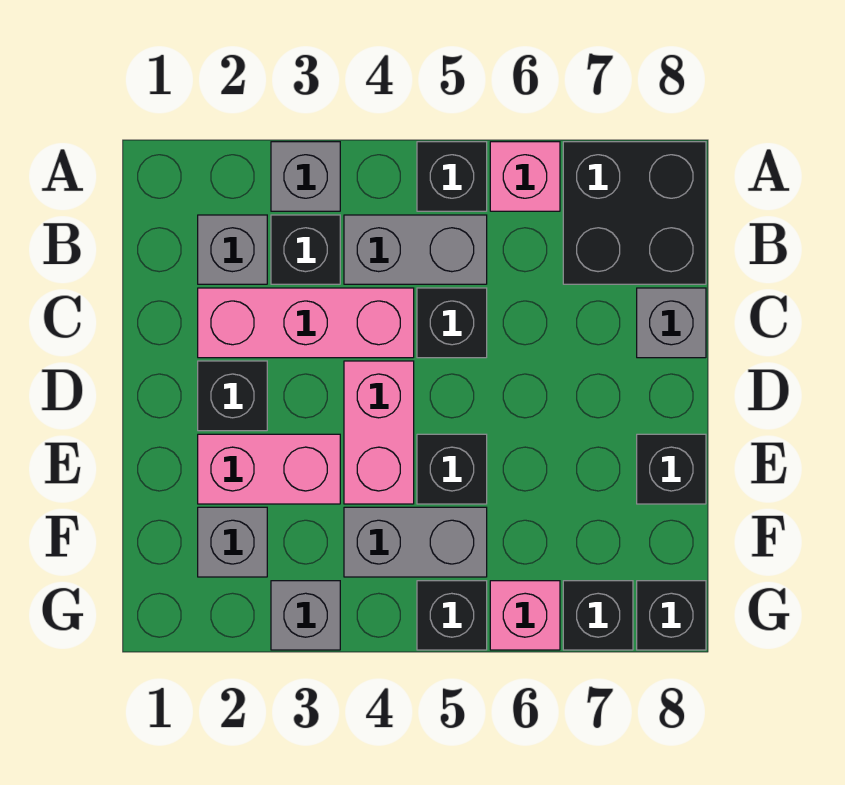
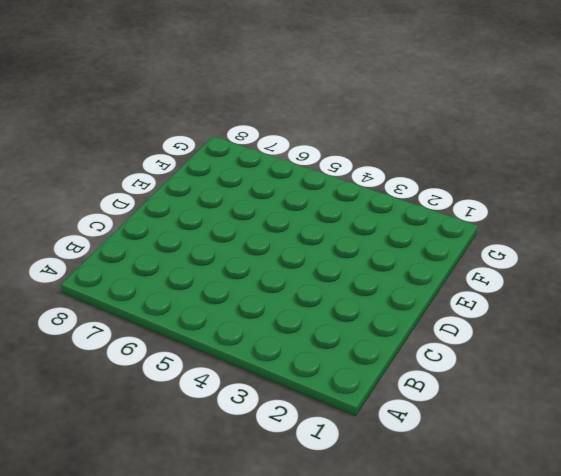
none -> grey brick A3 level 1
none -> black brick A5 level 1
none -> pink brick A6 level 1

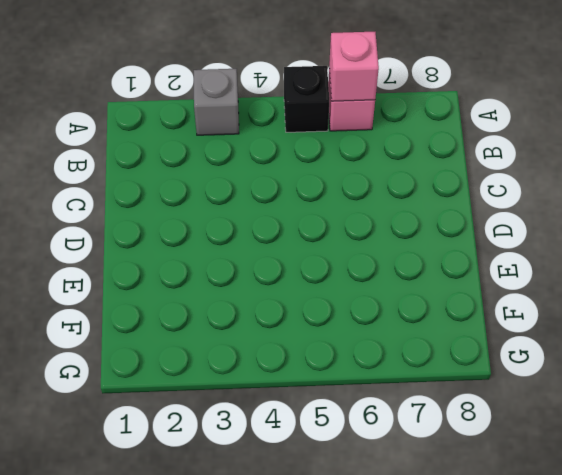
pink brick A6 level 2 -> pink brick G6 level 1
none -> black brick A7:B8 level 1
none -> grey brick B2 level 1
none -> black brick B3 level 1

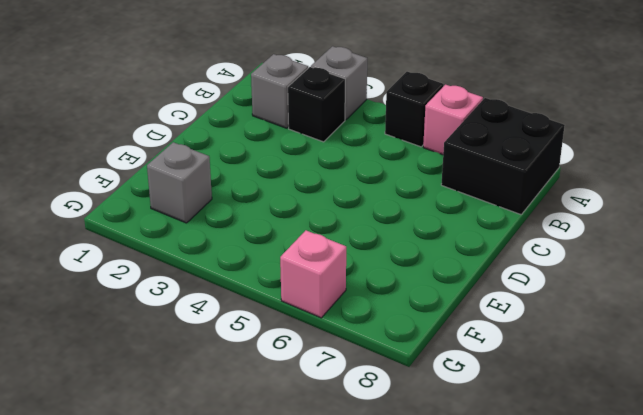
none -> grey brick B4:B5 level 1
none -> pink brick C2:C4 level 1
none -> black brick C5 level 1

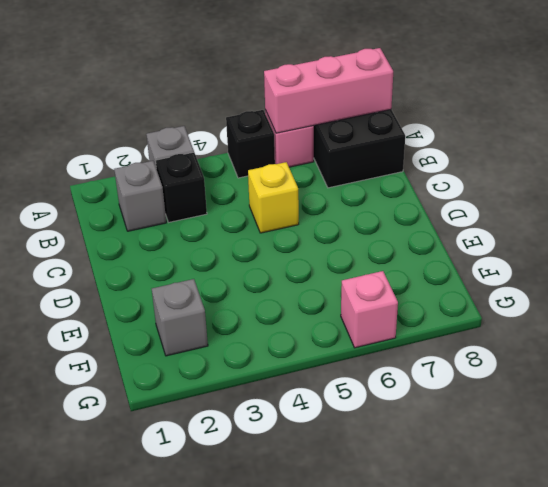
pink brick A6:A8 level 2 -> pink brick C2:C4 level 1
yellow brick C5 level 1 -> black brick C5 level 1
none -> grey brick B4:B5 level 1
none -> grey brick C8 level 1
none -> black brick D2 level 1

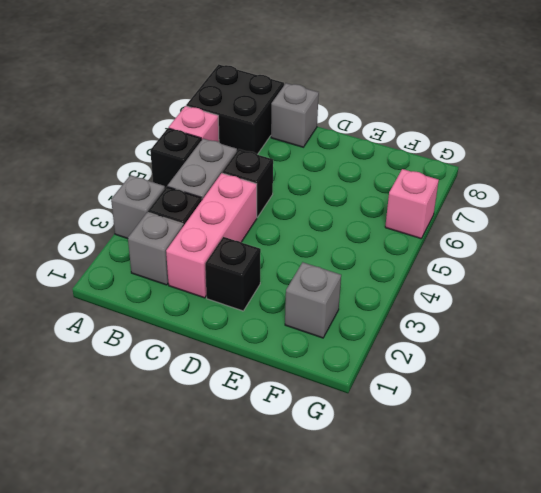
none -> pink brick D4:E4 level 1
none -> pink brick E2:E3 level 1
none -> black brick E5 level 1

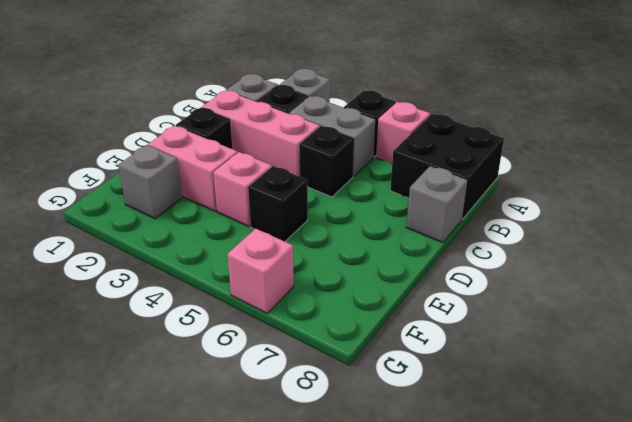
pink brick E4 level 1 -> pink brick D4:E4 level 1
none -> black brick E8 level 1
none -> grey brick F4:F5 level 1
none -> grey brick G3 level 1

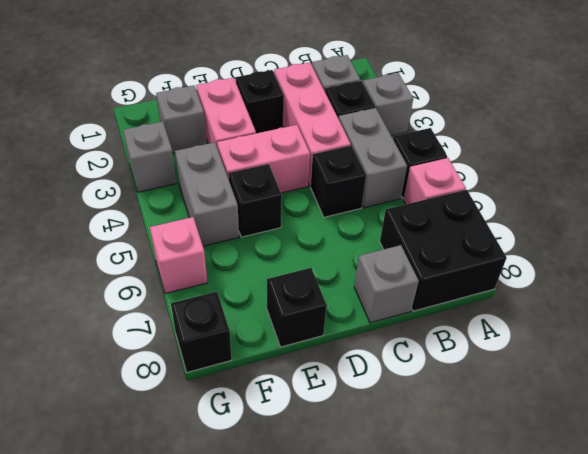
none -> black brick G5 level 1
none -> black brick G7 level 1

